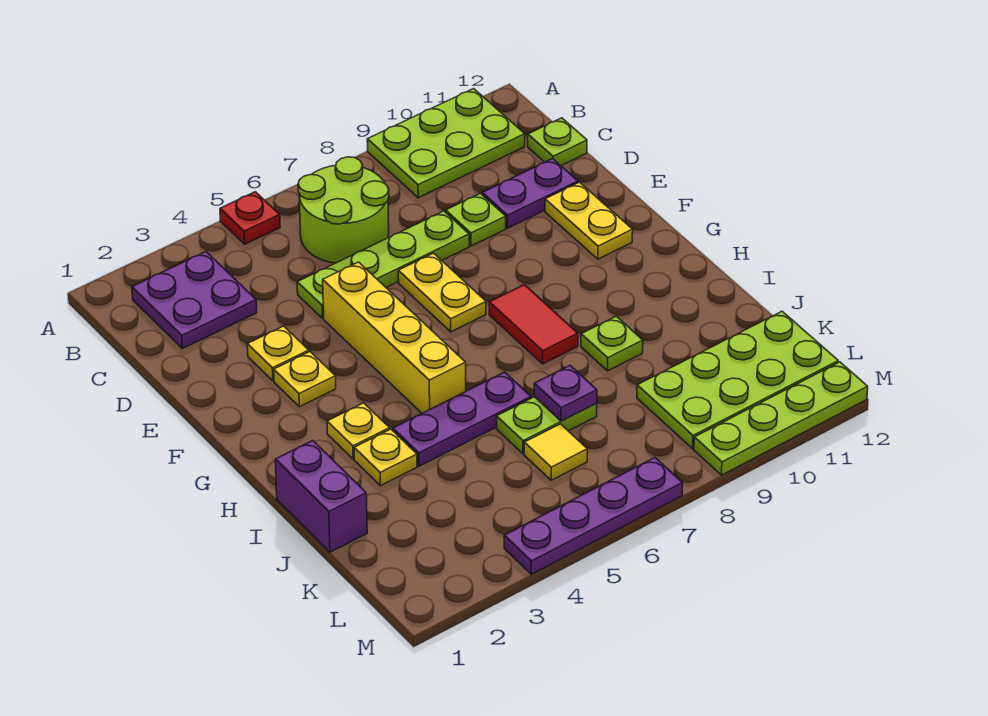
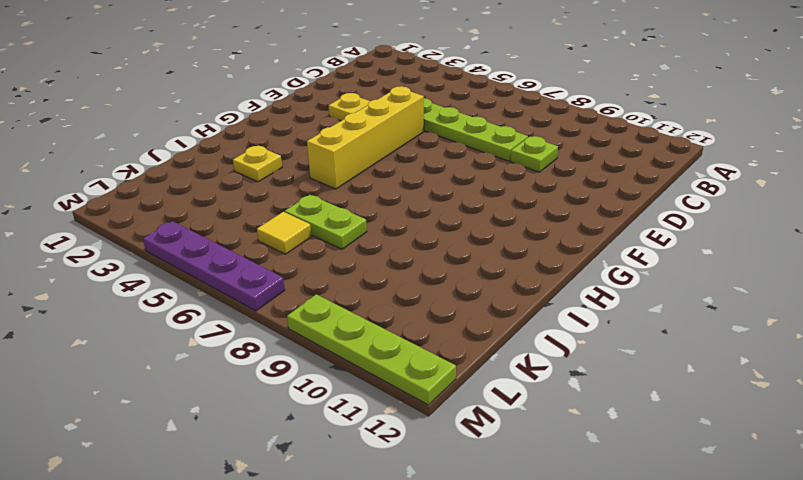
none -> red plate A5 level 1
none -> lime plate A9:B11 level 1
none -> purple plate B2:C3 level 1

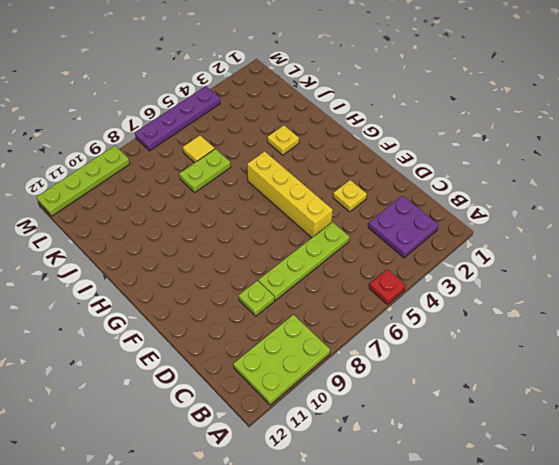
none -> lime round brick B6:C7 level 1
none -> lime plate C12 level 1
none -> purple plate D10:D11 level 1

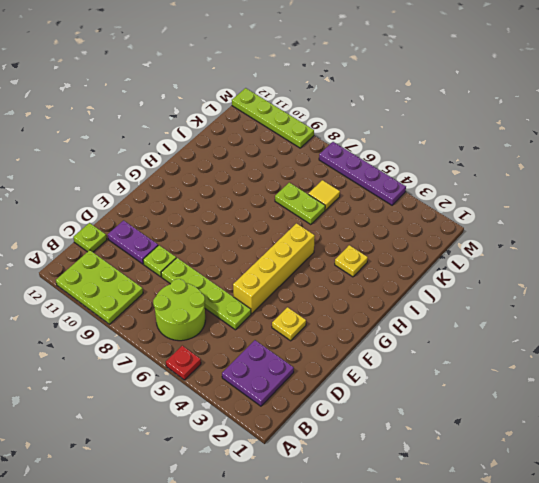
none -> yellow plate E7:F7 level 1
none -> yellow plate E11:F11 level 1
none -> yellow plate F3 level 1

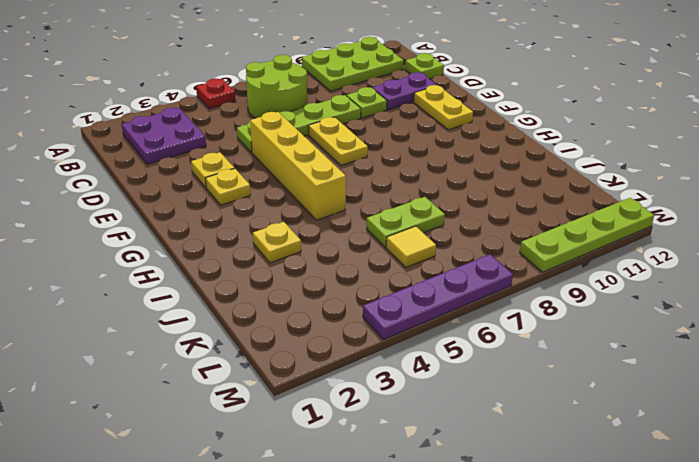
none -> red tile G8:H8 level 1
none -> yellow plate H3 level 1
none -> purple brick I1:J1 level 1

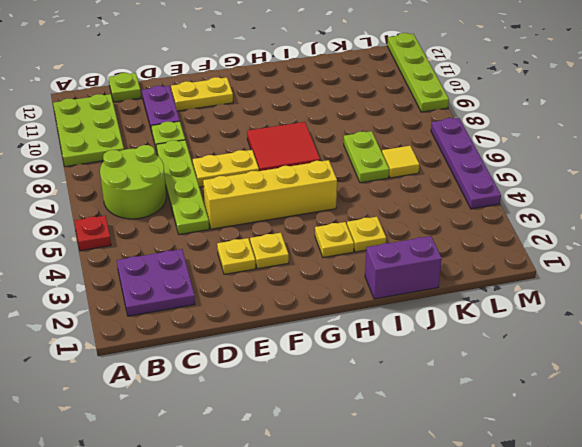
red tile G7:H8 level 1 -> red tile G8:H8 level 1
none -> purple plate I4:I6 level 1
none -> lime plate I9 level 1
none -> lime plate K9:L12 level 1

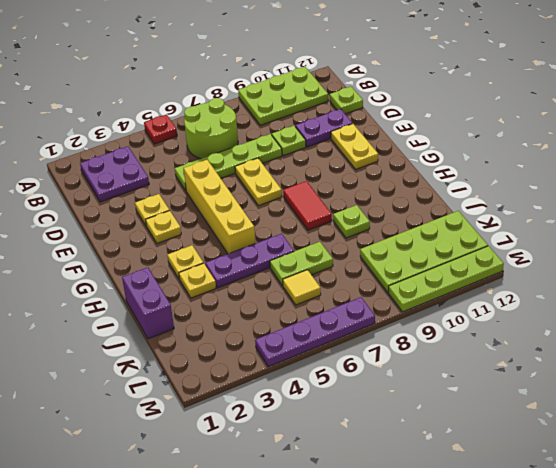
none -> purple plate J7 level 2

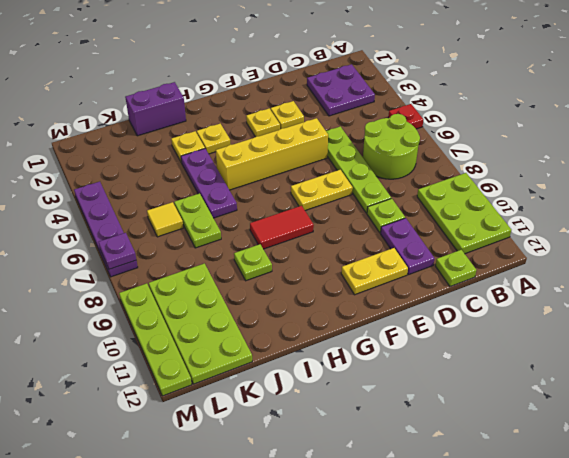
purple plate M7 level 2 -> purple plate J7 level 2

